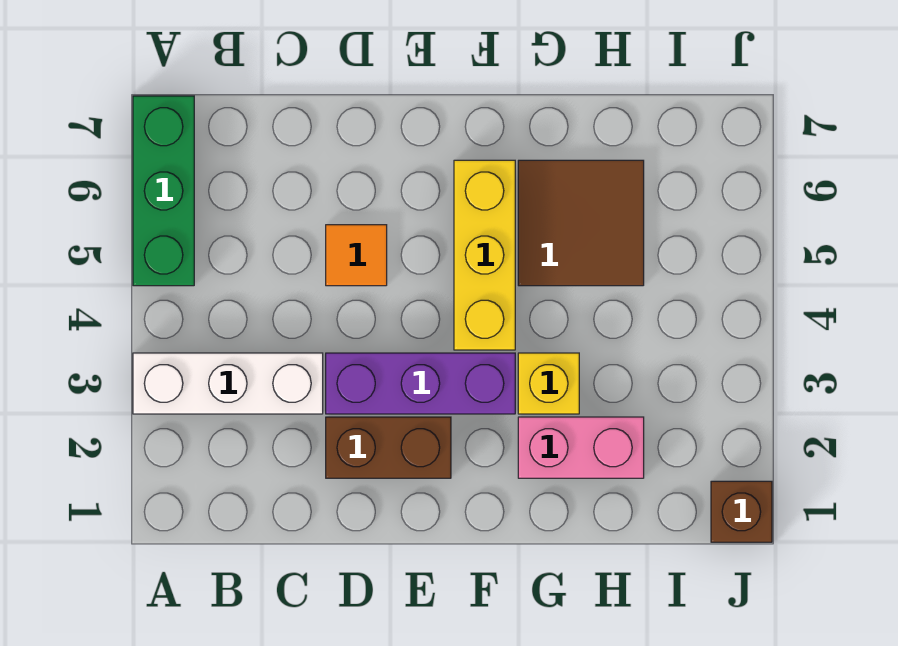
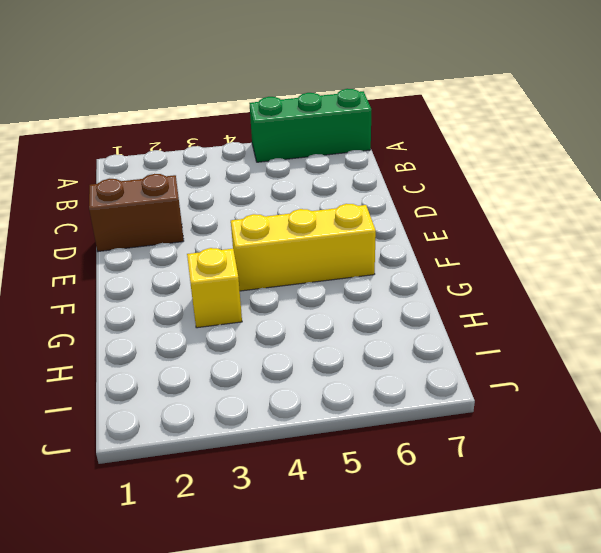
brown brick D1:D2 level 1 -> brown brick D2:E2 level 1
none -> white brick A3:C3 level 1
none -> purple brick D3:F3 level 1

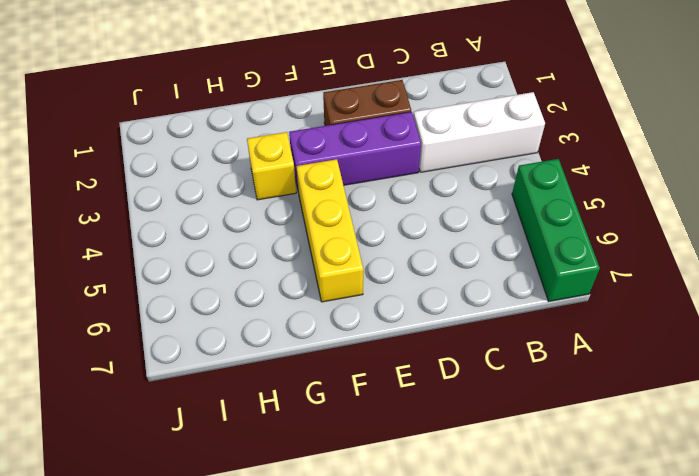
none -> orange tile D5 level 1
none -> pink brick G2:H2 level 1

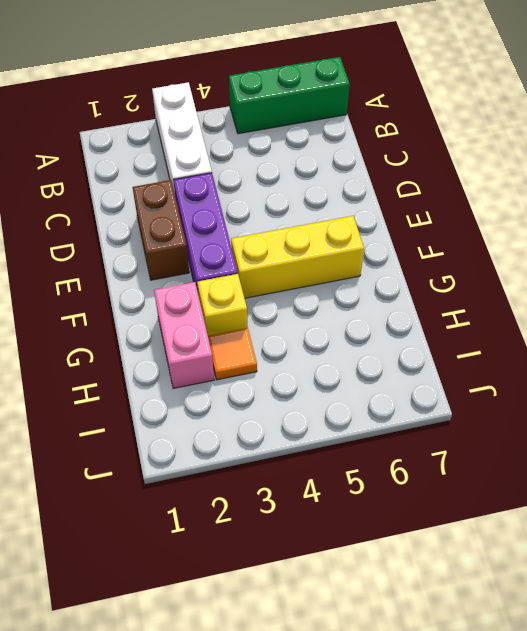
orange tile H3 level 1 -> orange tile D5 level 1
none -> brown tile G5:H6 level 1
none -> brown brick J1 level 1

